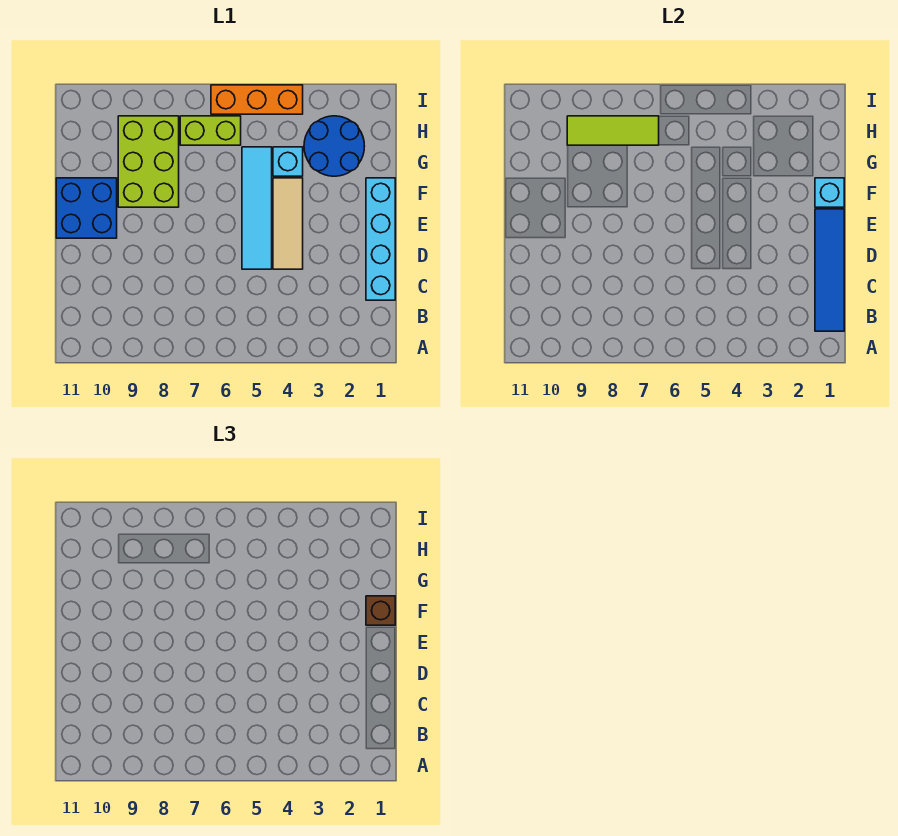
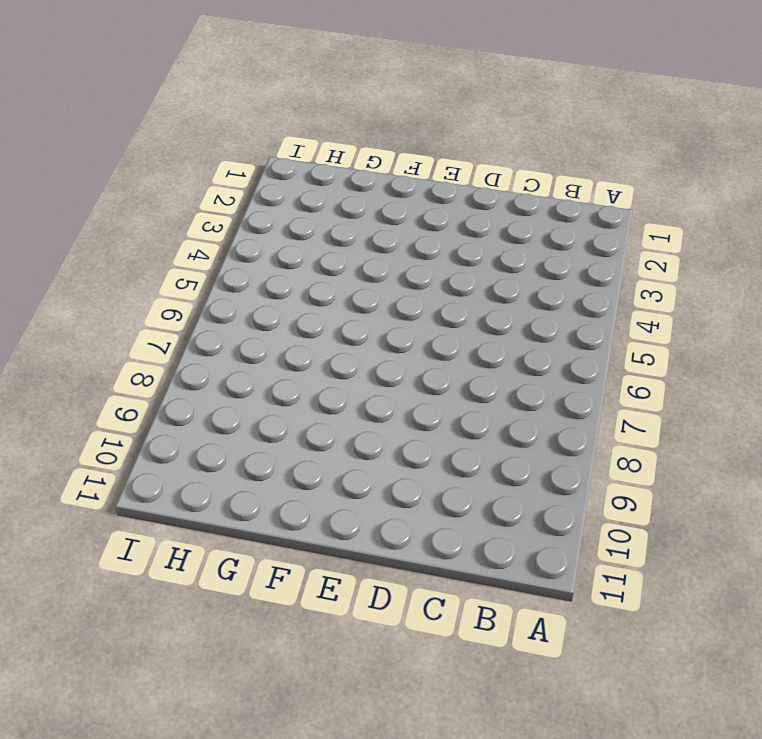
none -> cyan brick C1:F1 level 1
none -> tan tile D4:F4 level 1
none -> cyan tile D5:G5 level 1

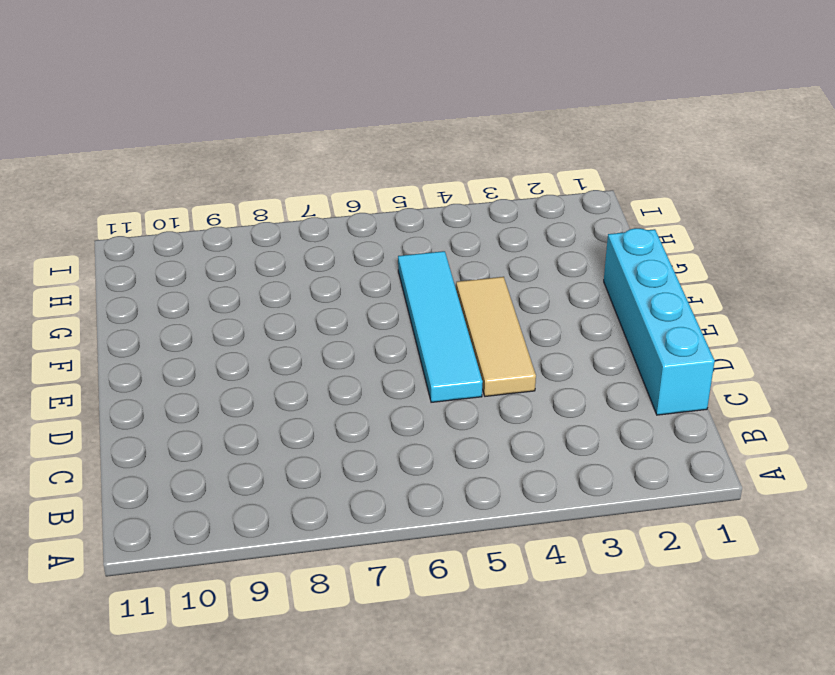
none -> blue brick E10:F11 level 1
none -> lime brick F8:H9 level 1
none -> blue round brick G2:H3 level 1

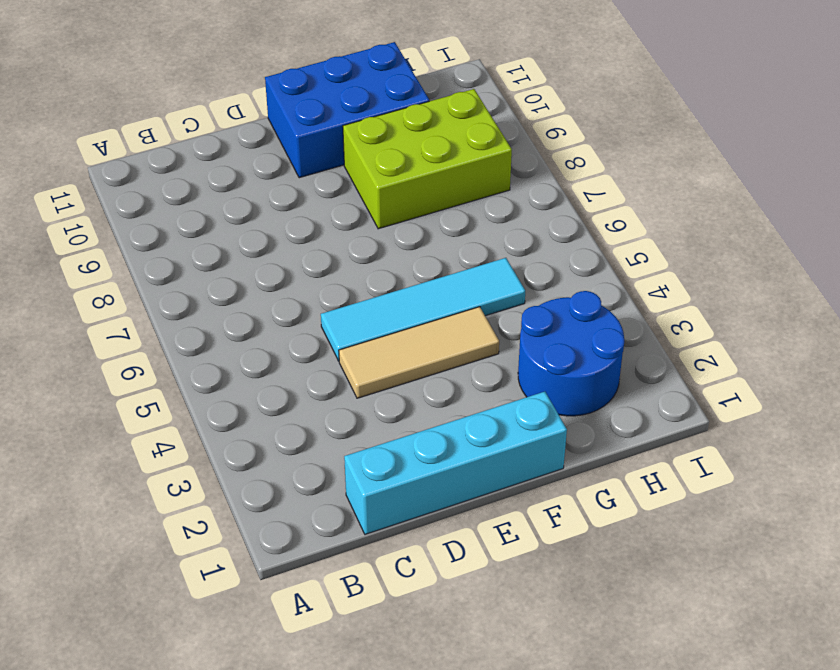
blue brick E10:G11 level 1 -> blue brick E10:F11 level 1
none -> cyan brick G4 level 1
none -> lime brick H6:H7 level 1
none -> orange brick I4:I6 level 1

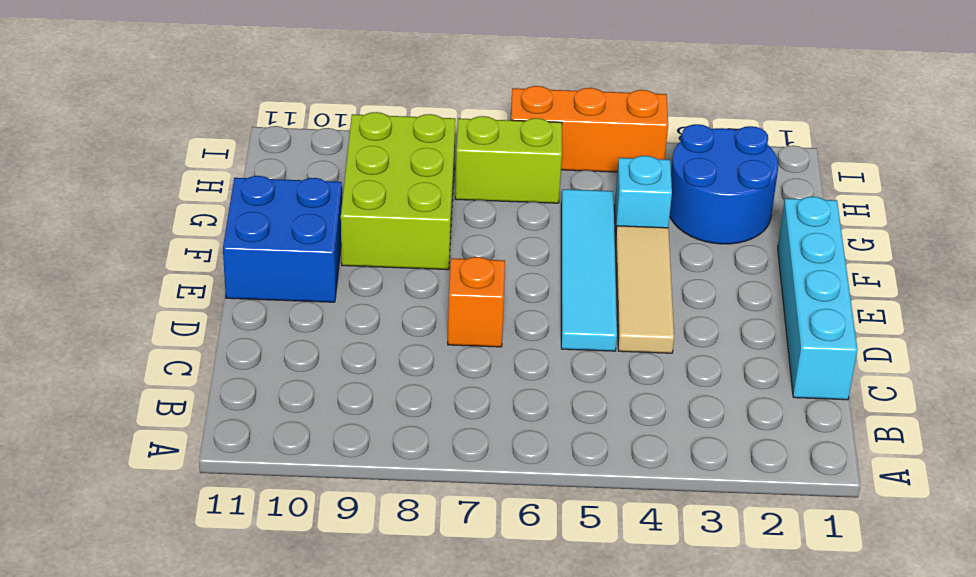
orange brick D7 level 1 -> none
none -> blue tile B1:E1 level 2
none -> cyan brick F1 level 2
none -> lime tile H7:H9 level 2

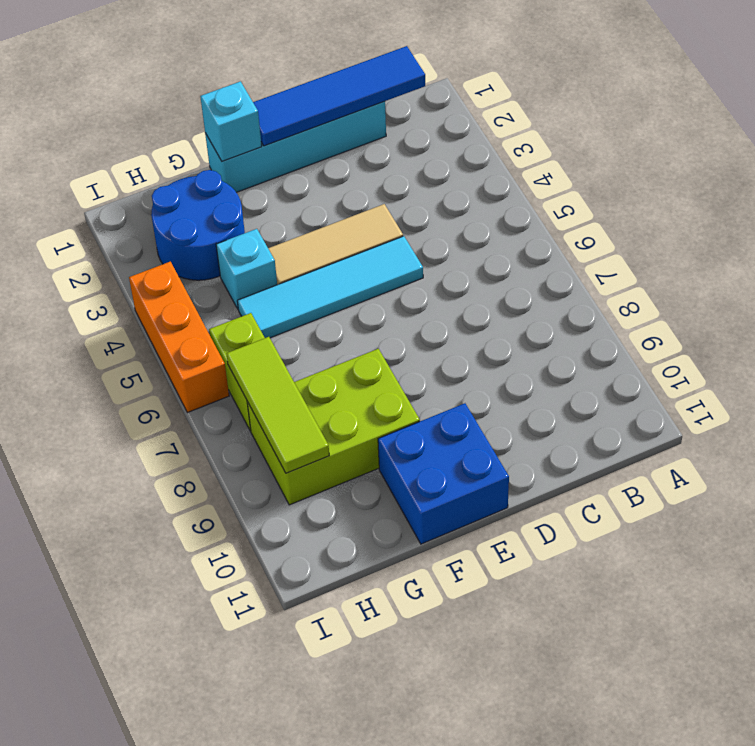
none -> brown brick F1 level 3

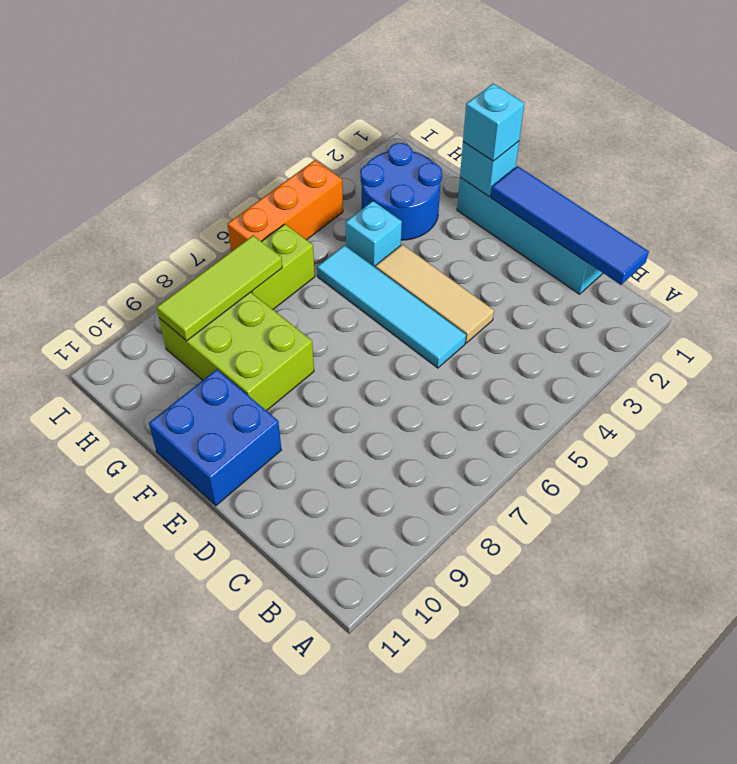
cyan brick F1 level 3 -> brown brick F1 level 3

